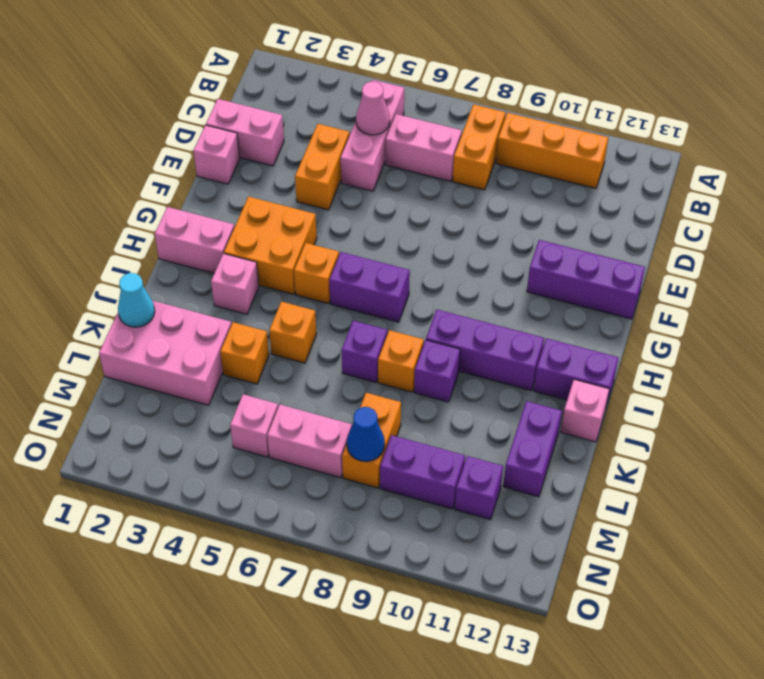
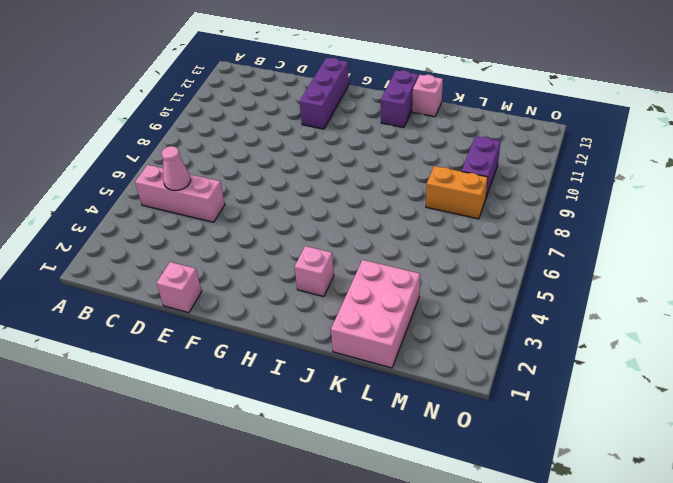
none -> orange brick B8:C8 level 1
none -> orange brick B9:B11 level 1
none -> pink brick C6:C7 level 1
none -> pink brick D1:D2 level 1

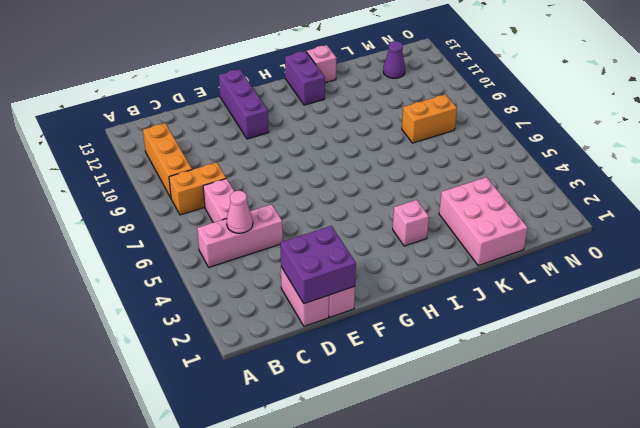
purple brick D1:E2 level 2 -> none
purple cone M12 level 1 -> none
none -> orange brick D4:E4 level 1
none -> orange brick G3:H4 level 1
none -> pink brick H1:H2 level 1
none -> orange brick H5 level 1

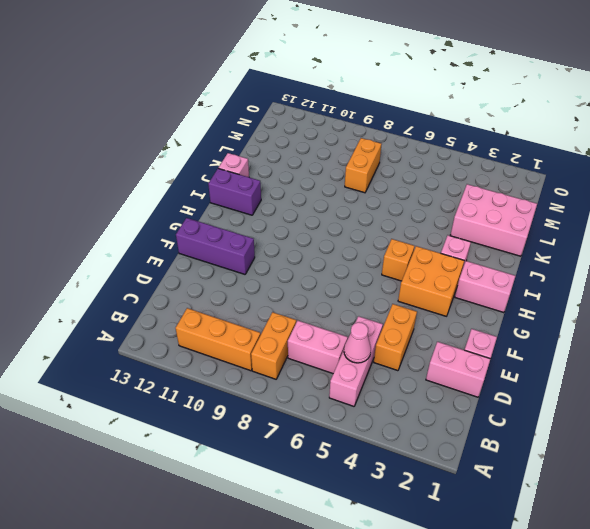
none -> purple brick H6:H7 level 1
none -> purple brick I9:I11 level 1
none -> orange brick J5 level 1
none -> purple brick J7 level 1

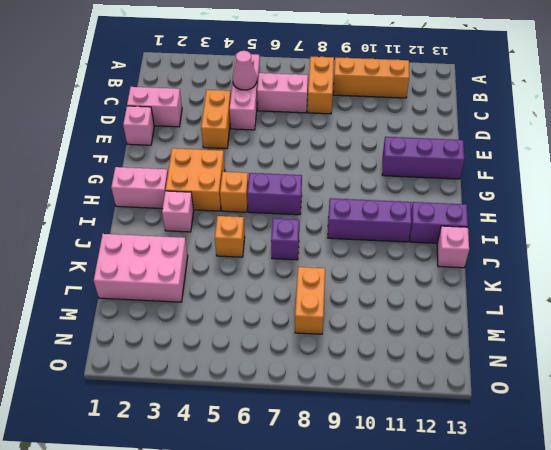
none -> orange brick J8 level 1
none -> purple brick J9 level 1
none -> orange brick K4 level 1
none -> purple brick K12:L12 level 1

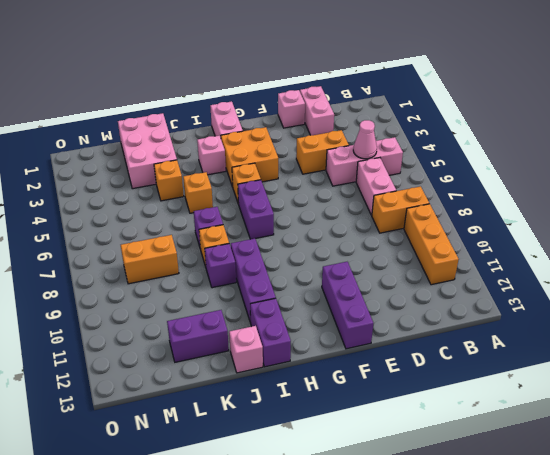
none -> pink brick M5 level 1
none -> pink brick M6:M7 level 1
none -> purple brick M9:M10 level 1
none -> purple brick M11 level 1

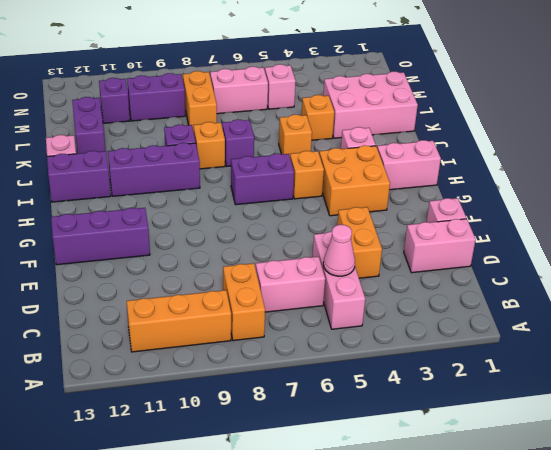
none -> cyan cone K1 level 2
none -> blue cone M8 level 2

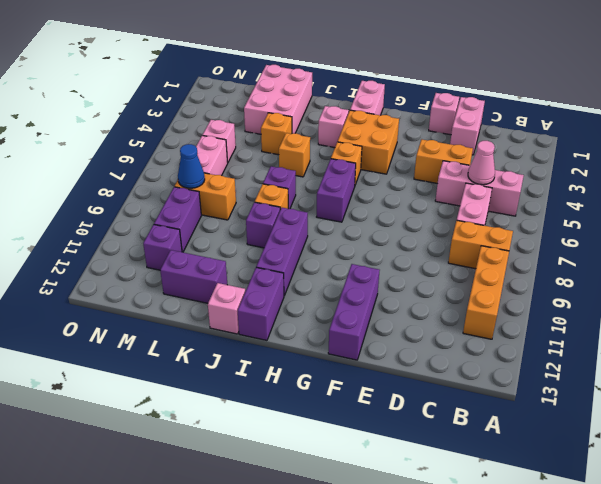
none -> cyan cone K1 level 2

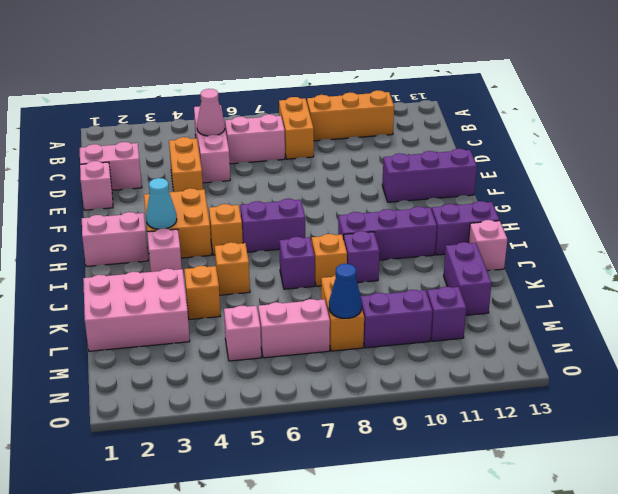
cyan cone H3 level 2 -> cyan cone K1 level 2

